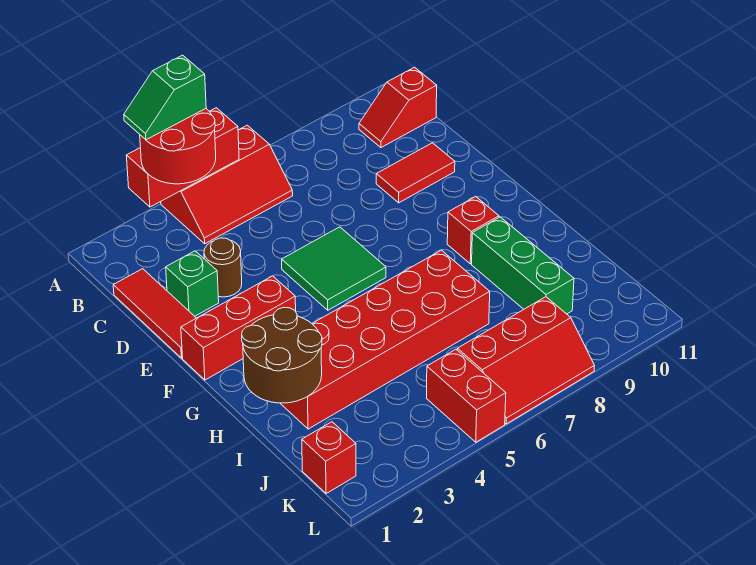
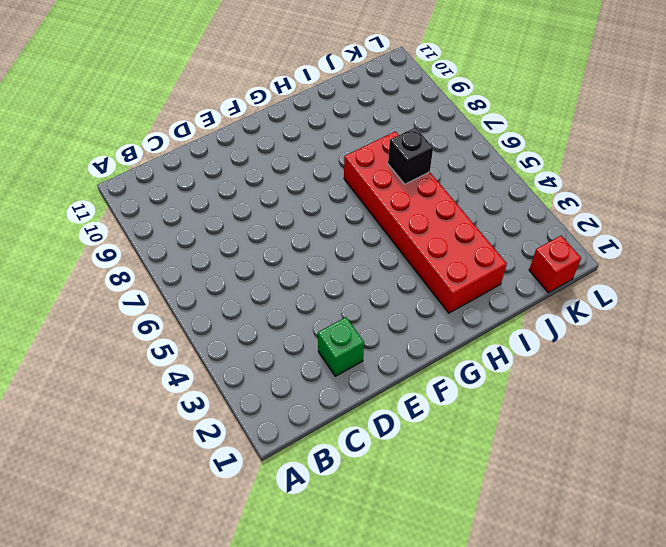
black brick I6 level 2 -> none
none -> red slope A4:B6 level 1 top A
none -> red slope B10:B11 level 1 top 11
none -> red tile C1:E1 level 1

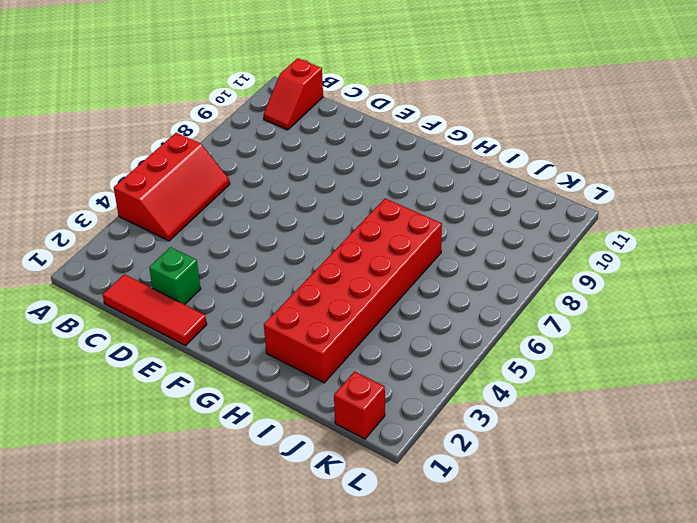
none -> brown round brick D3 level 1
none -> red tile D9:D10 level 1
none -> green tile E5:F6 level 1

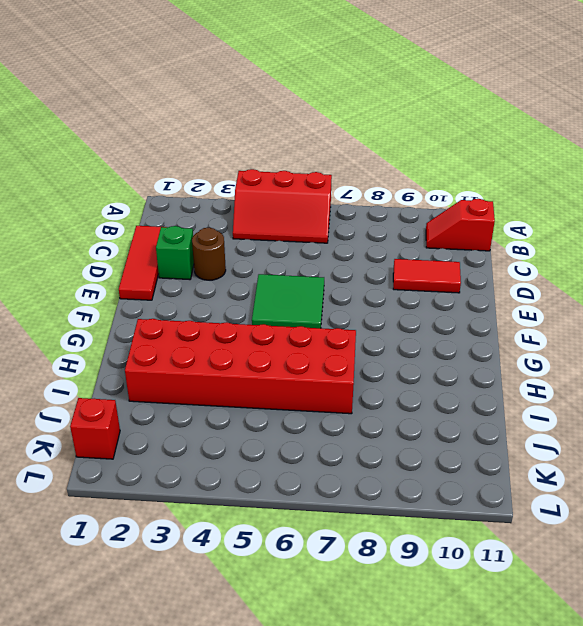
none -> red brick F1:F3 level 1
none -> red brick G9 level 1
none -> green brick H9:J9 level 1

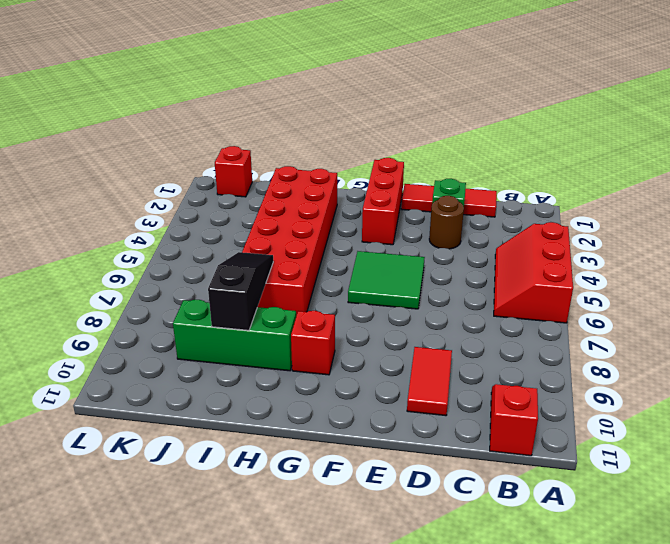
black slope I7:I9 level 2 top 9 -> none
none -> red brick K5:L5 level 1
none -> red slope K6:L8 level 1 top K
none -> red brick A3:A5 level 2

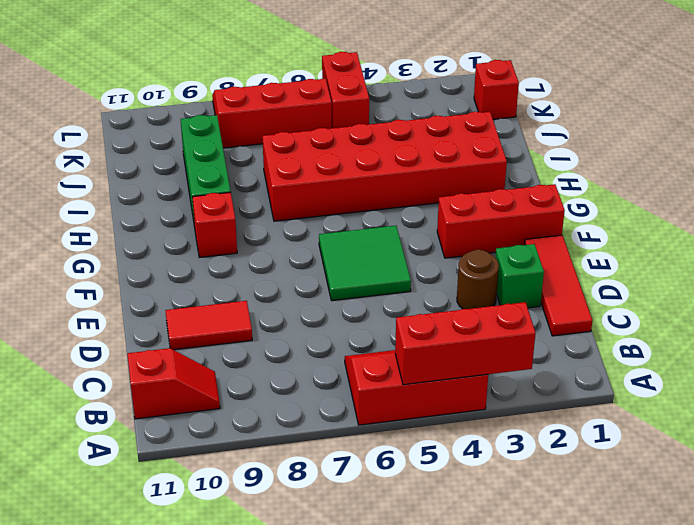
none -> brown round brick H1:I2 level 2
none -> red round brick A3:B4 level 3
none -> green slope A3:A4 level 4 top 4

